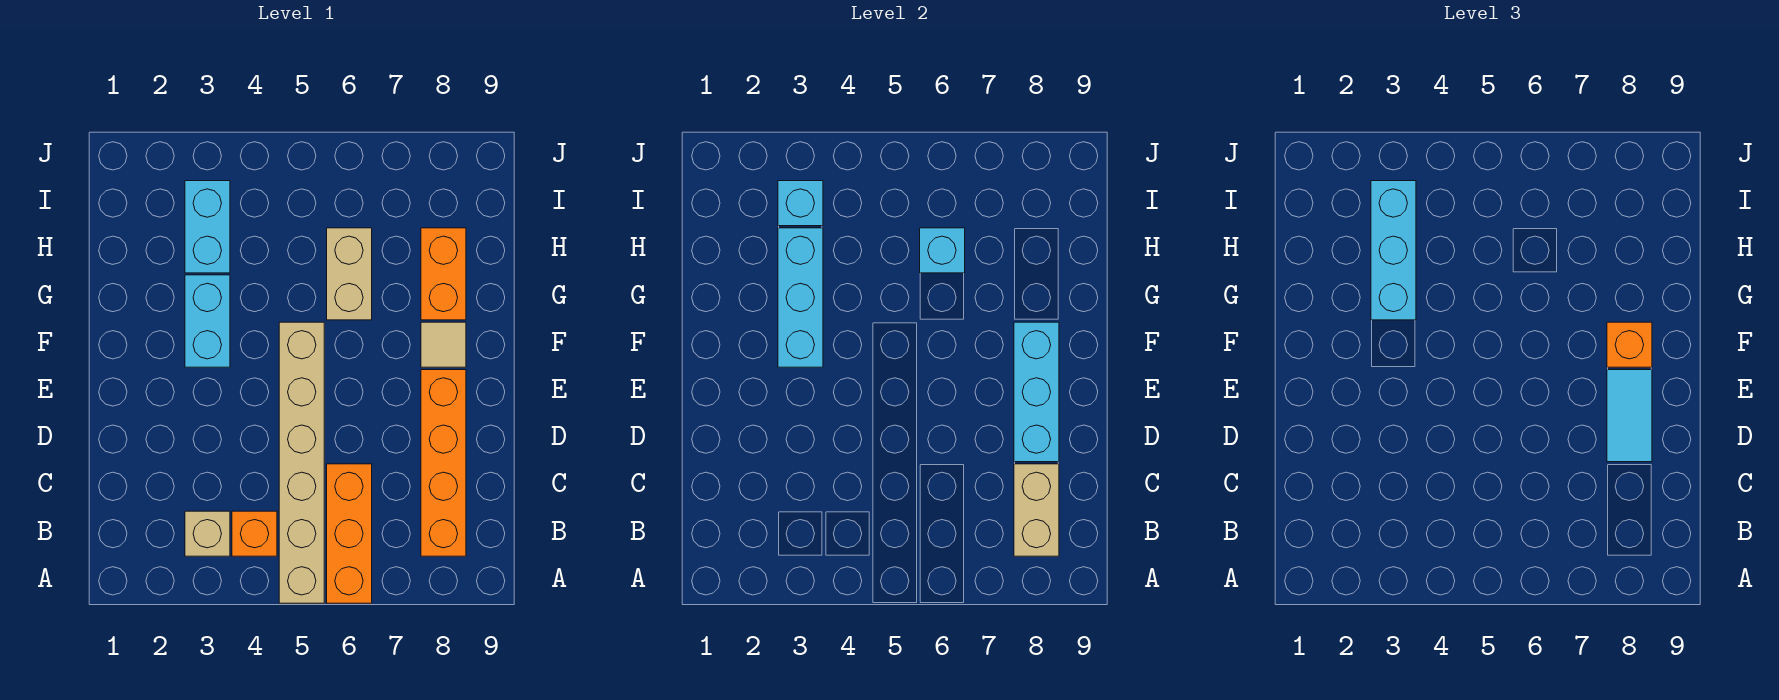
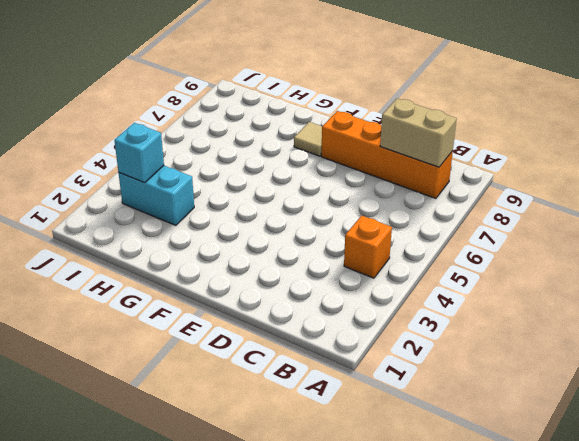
none -> tan brick A5:F5 level 1
none -> orange brick A6:C6 level 1
none -> tan brick B3 level 1

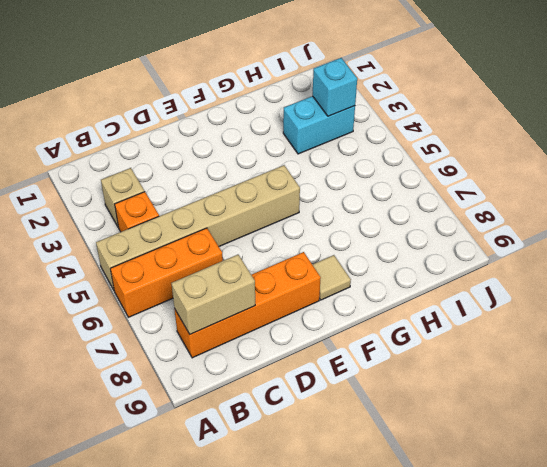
none -> cyan brick F3:G3 level 1
none -> tan brick G6:H6 level 1
none -> orange brick G8:H8 level 1

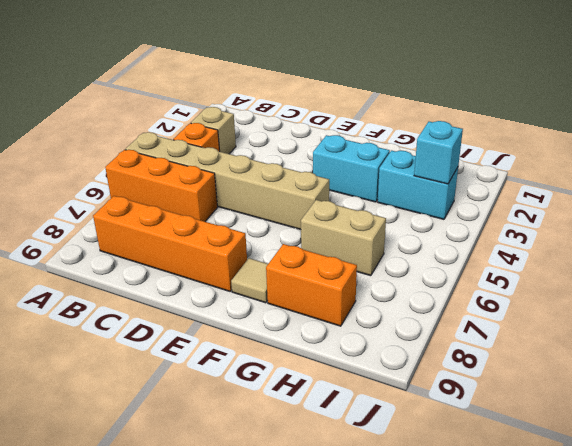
none -> tan brick B8:C8 level 2
none -> cyan brick D8:F8 level 2
none -> cyan brick F3:H3 level 2

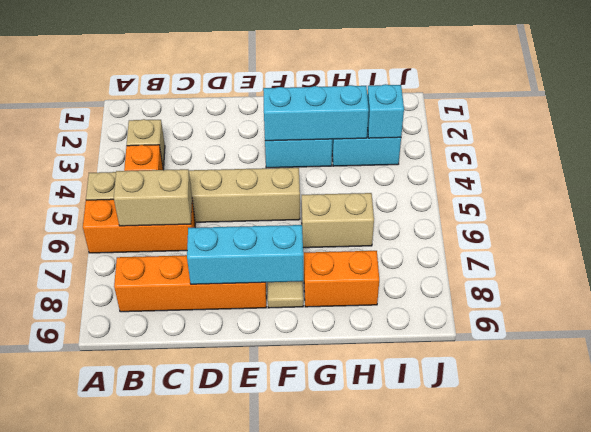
tan brick B6:C6 level 2 -> tan brick B8:C8 level 2
none -> cyan brick H6 level 2
none -> cyan tile D8:E8 level 3
none -> orange brick F8 level 3

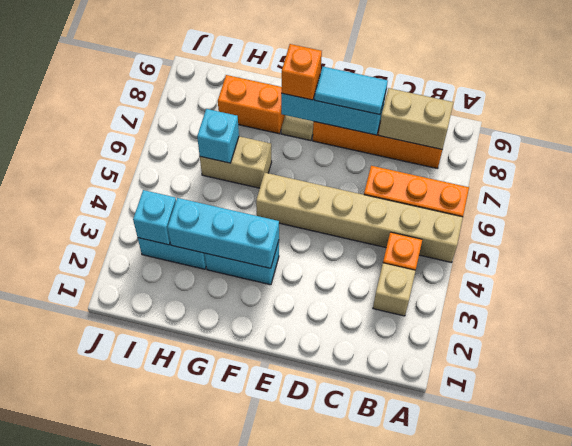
none -> cyan brick G3:I3 level 3

